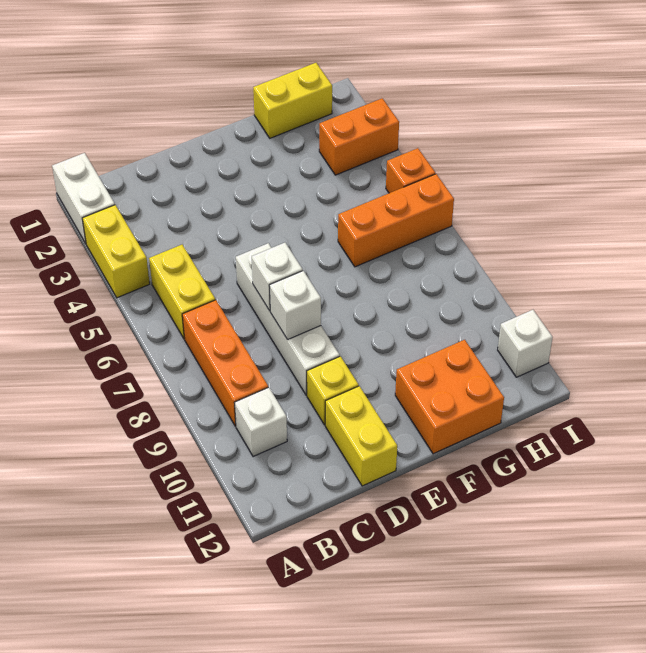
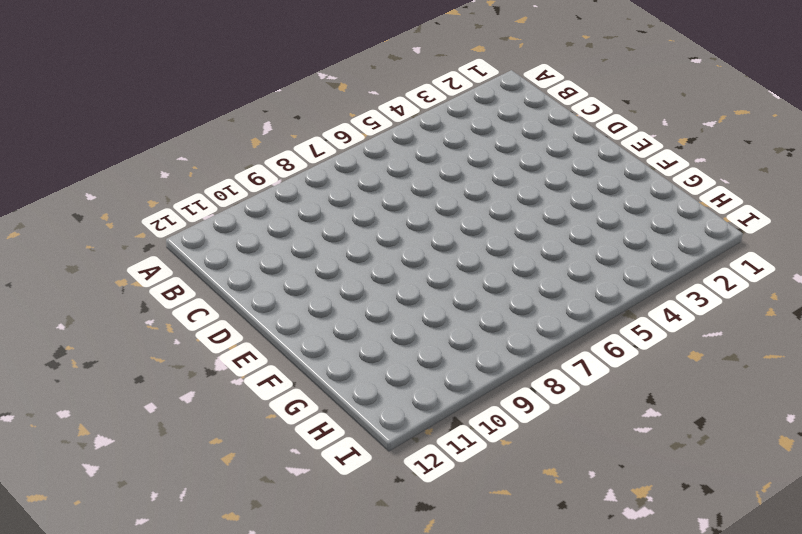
none -> white brick A1:A2 level 1
none -> yellow brick A3:A4 level 1
none -> yellow brick B5:B6 level 1

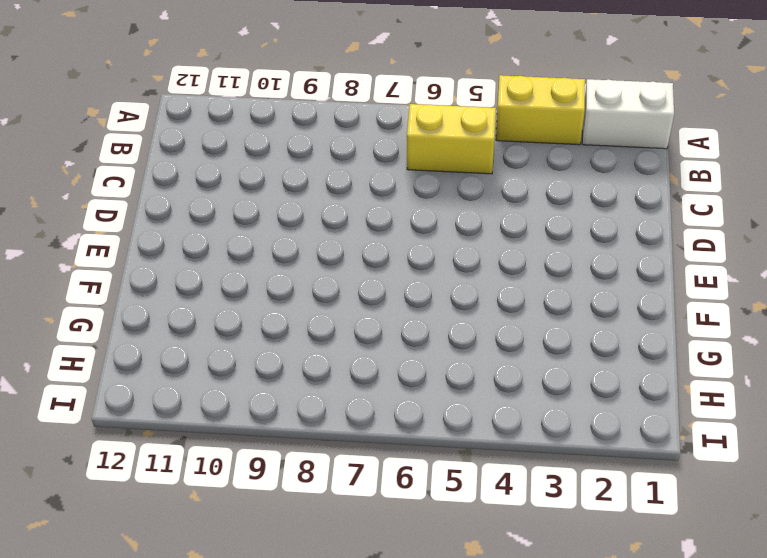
none -> orange brick B7:B9 level 1
none -> white brick B10 level 1
none -> white brick D6:D9 level 1

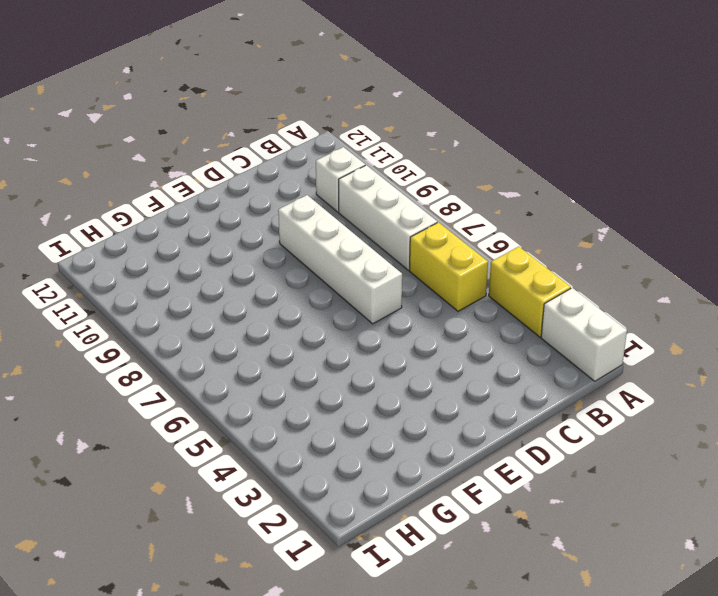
white brick B7:B9 level 1 -> orange brick B7:B9 level 1
none -> yellow brick D10 level 1
none -> yellow brick D11:D12 level 1
none -> orange brick F11:G12 level 1

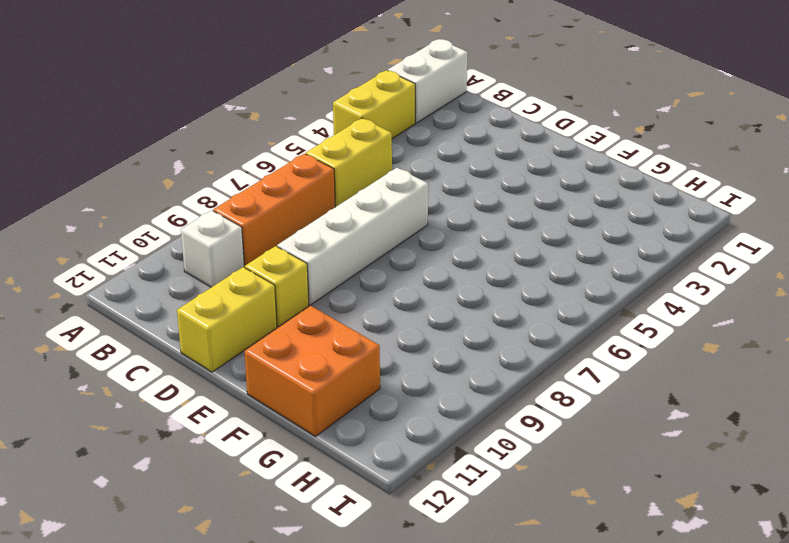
none -> yellow brick G1:H1 level 1
none -> orange brick G6:I6 level 1
none -> orange brick H3:I3 level 1

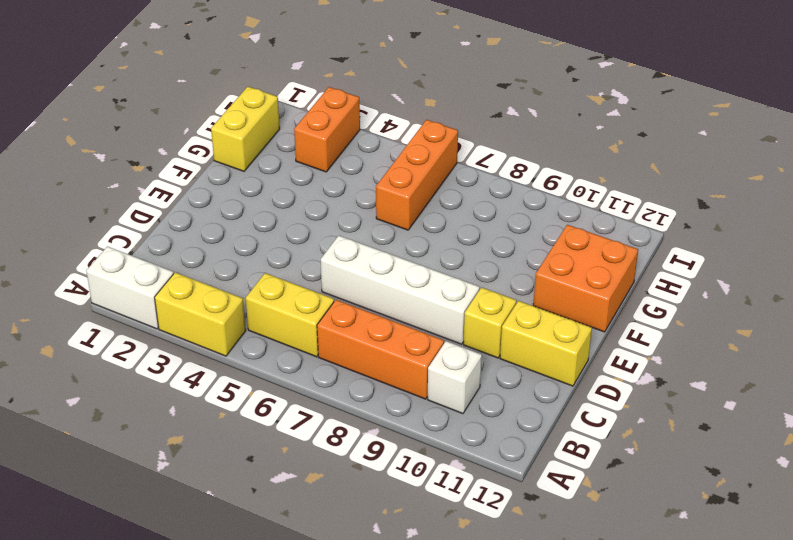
none -> orange brick I5 level 1
none -> white brick I11 level 1
none -> white brick D7 level 2

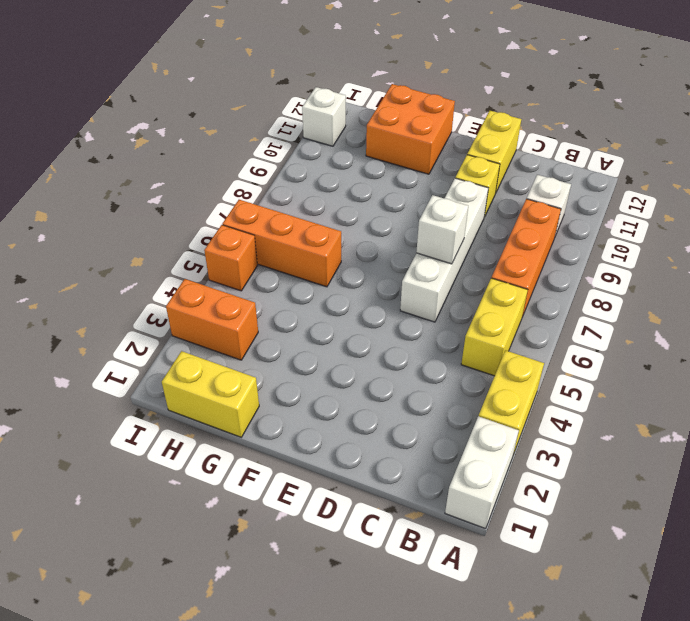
none -> white brick D8 level 2

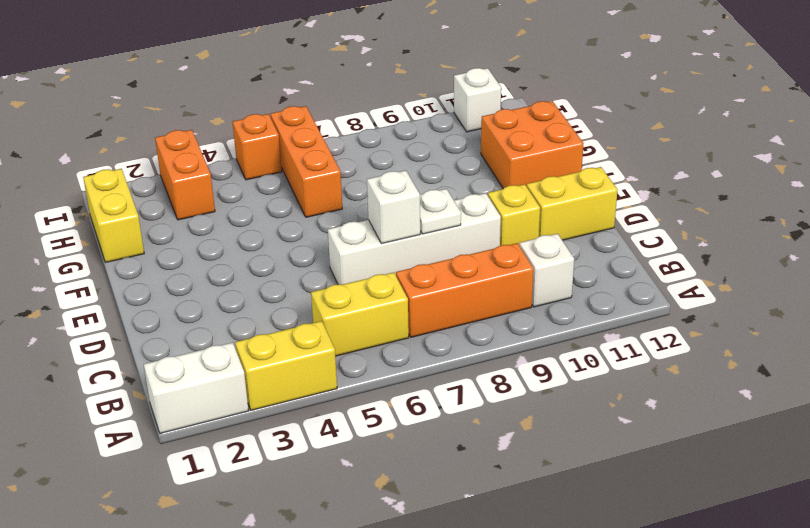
white plate D8 level 2 -> white brick D8 level 2

